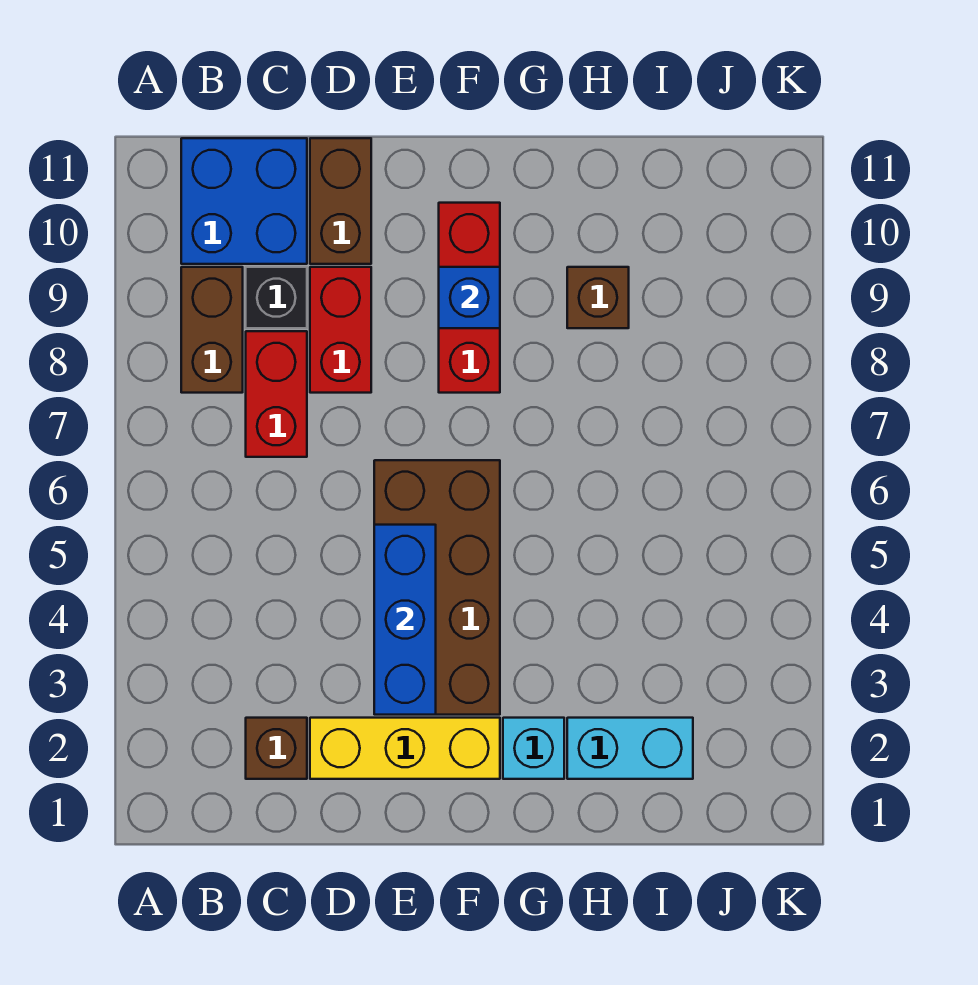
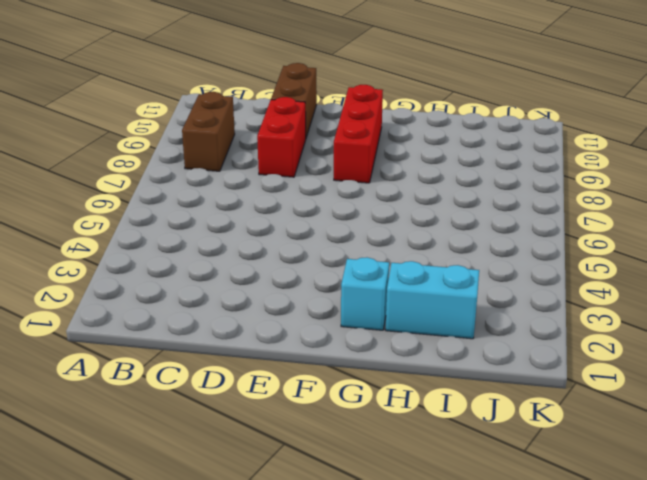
none -> blue brick B10:C11 level 1
none -> brown brick C2 level 1
none -> red brick C7:C8 level 1

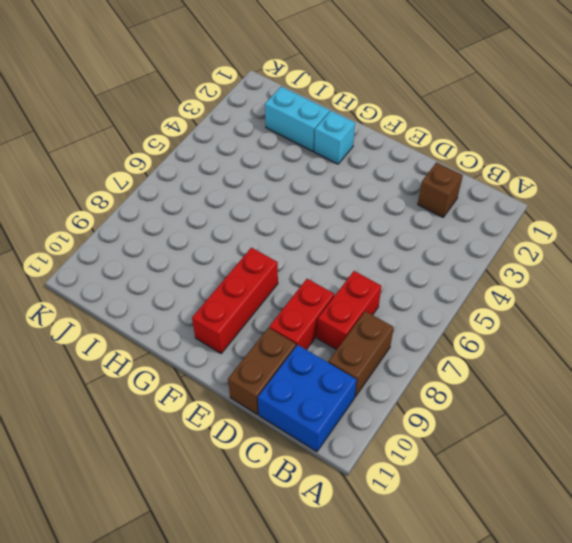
none -> black brick C9 level 1
none -> yellow brick D2:F2 level 1
none -> brown brick E3:F6 level 1

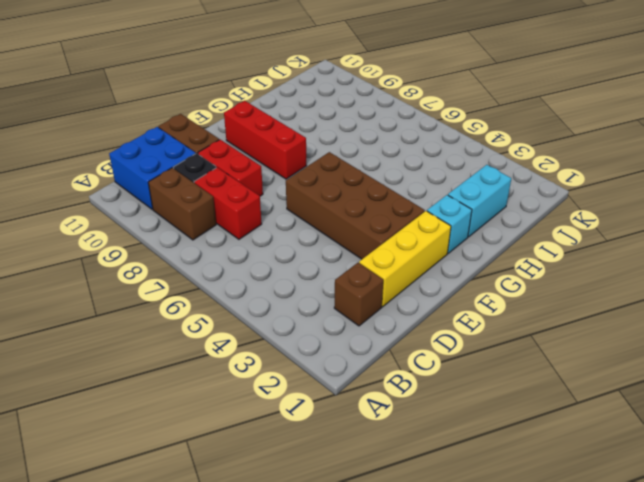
none -> brown brick H9 level 1
none -> blue brick E3:E5 level 2
none -> blue brick F9 level 2

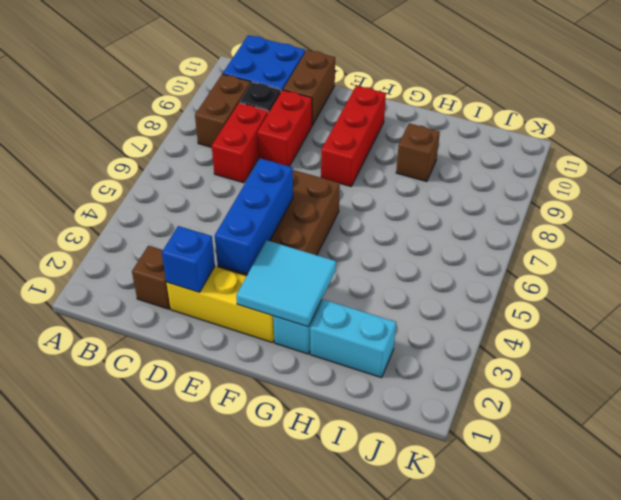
blue brick D2 level 2 -> blue brick F9 level 2
cyan tile F2:G3 level 2 -> none

